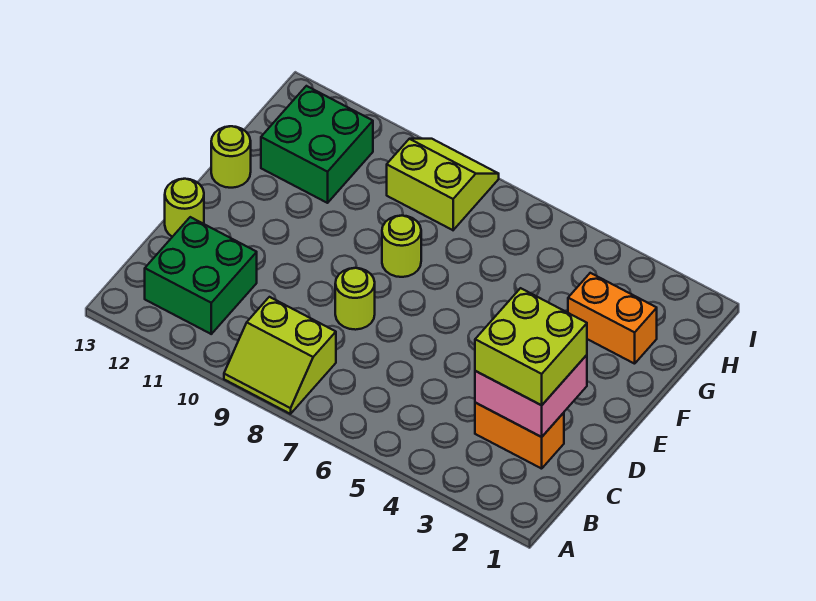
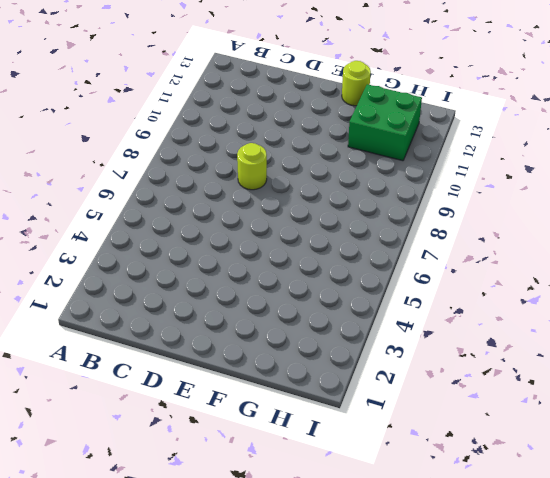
none -> lime slope A8:B9 level 1 top B
none -> green brick B11:C12 level 1
none -> orange brick C2:C3 level 1

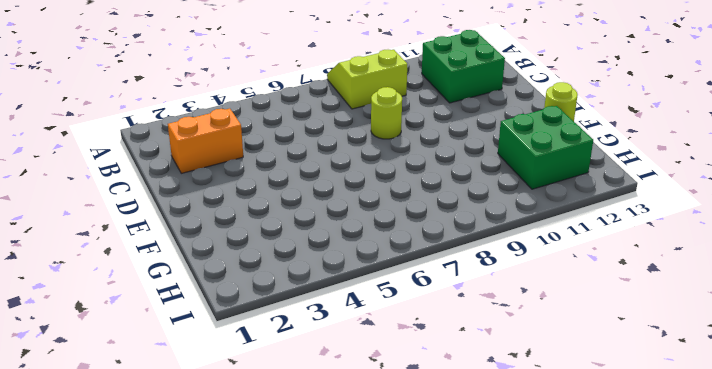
none -> lime round brick D13 level 1
none -> lime round brick F8 level 1
none -> orange brick G2:G3 level 1

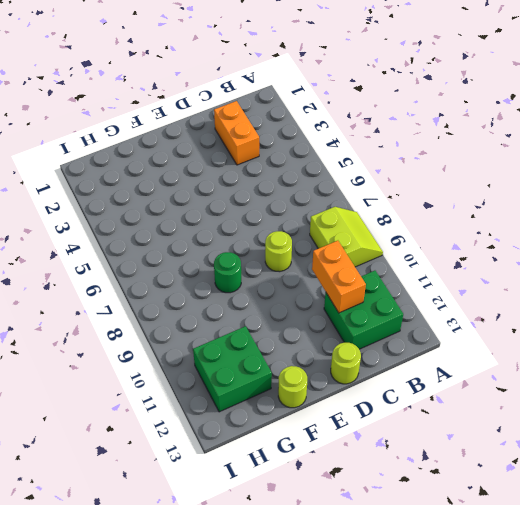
orange brick C10:C11 level 2 -> orange brick G2:G3 level 1
green round brick F8 level 1 -> lime round brick F8 level 1
none -> lime slope H8:I9 level 1 top H
none -> pink brick C2:D3 level 2
none -> lime brick C2:D3 level 3

